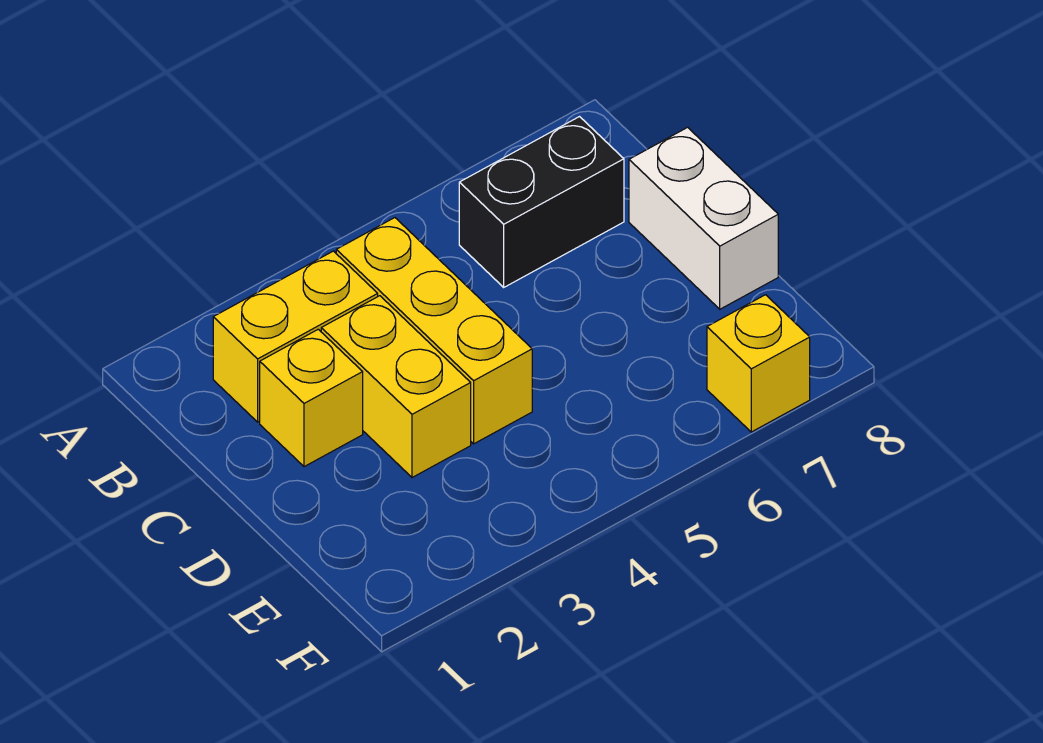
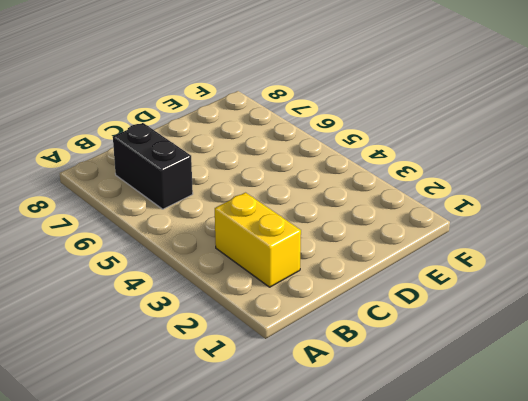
none -> yellow brick B4:D4 level 1
none -> yellow brick C2 level 1

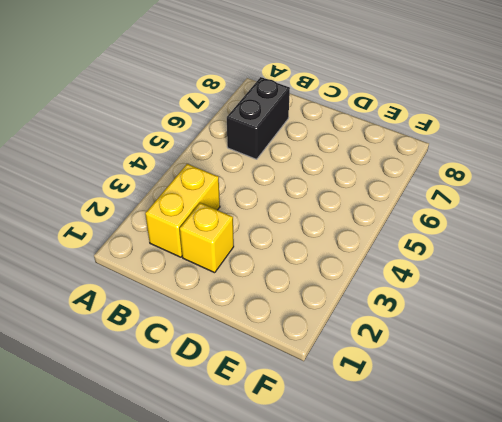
none -> yellow brick B4:D4 level 1
none -> yellow brick C3:D3 level 1

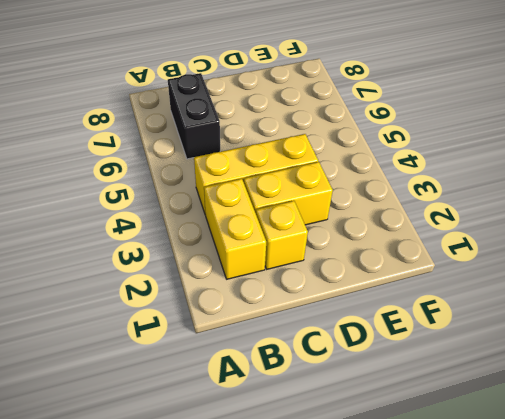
none -> white brick C8:D8 level 1
none -> yellow brick F7 level 1

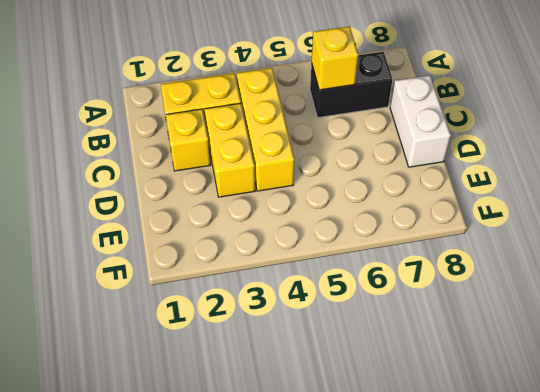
yellow brick B6 level 2 -> yellow brick F7 level 1

